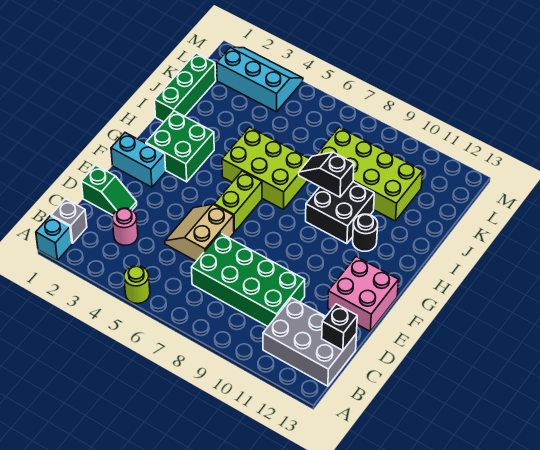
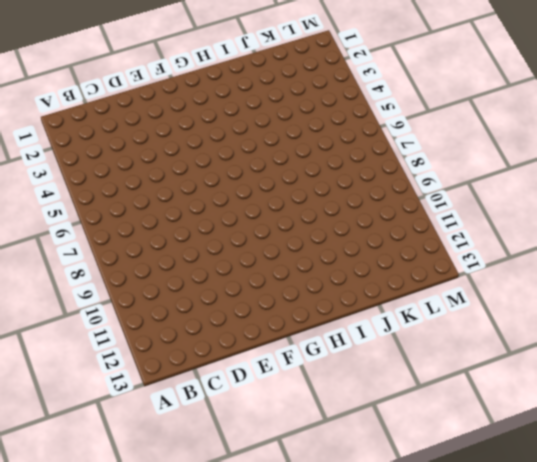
none -> cyan brick A1 level 1
none -> lime round brick A5 level 1
none -> grey brick B1 level 1

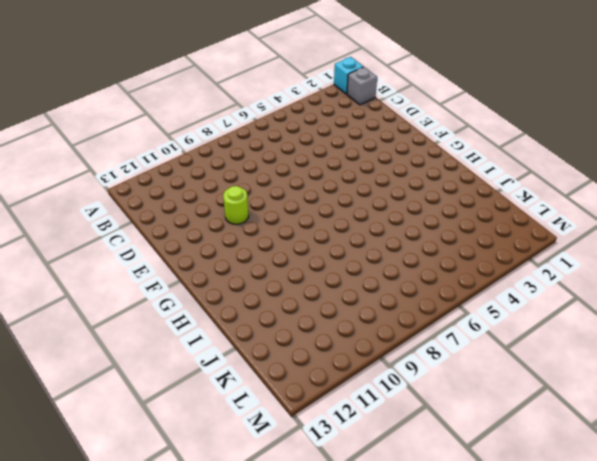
lime round brick E10 level 1 -> lime round brick A5 level 1
none -> grey brick B11:C13 level 1
none -> pink round brick C3 level 1
none -> green brick C7:D10 level 1

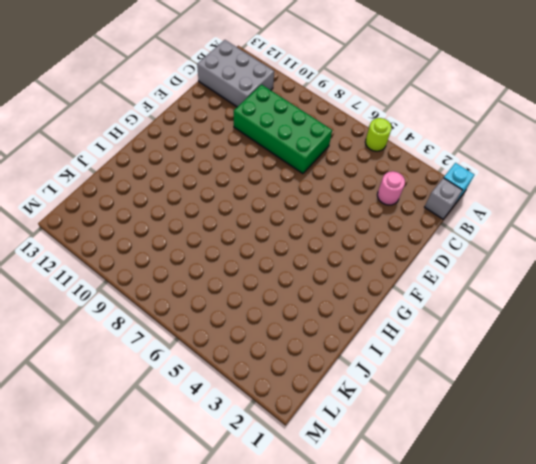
none -> green slope D1:D2 level 1 top 1
none -> tan slope D5:E6 level 1 top 6
none -> pink brick E12:F13 level 1

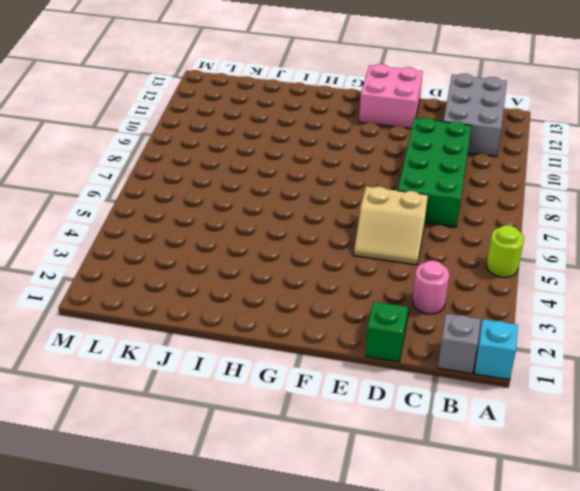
none -> cyan brick F1:F2 level 1
none -> lime brick F6:G6 level 1
none -> green brick G2:H3 level 1

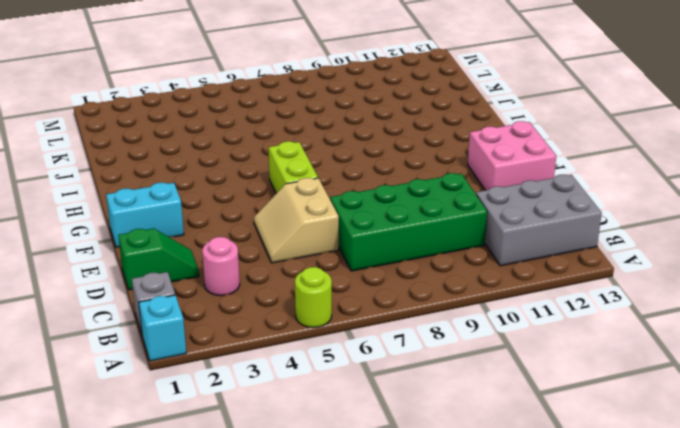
none -> green brick G2:H3 level 1
none -> lime brick H5:I7 level 1
none -> black brick H9:I10 level 1

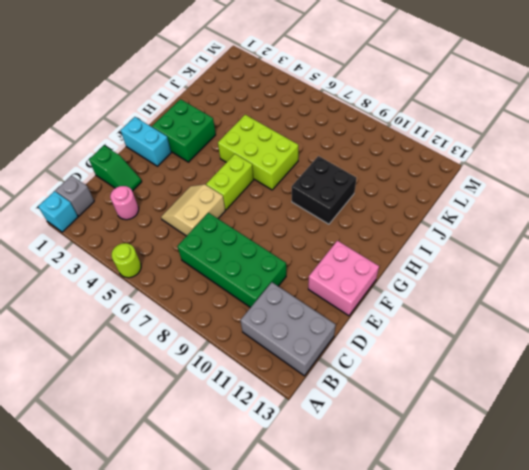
none -> black round brick H11 level 1
none -> green brick I1:K1 level 1
none -> lime brick J8:K11 level 1

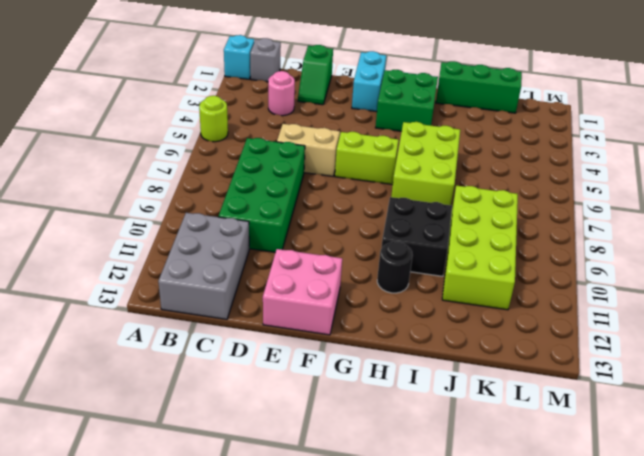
none -> cyan slope L2:M4 level 1 top L
none -> black brick C13 level 2
none -> black slope I8:I9 level 2 top 9

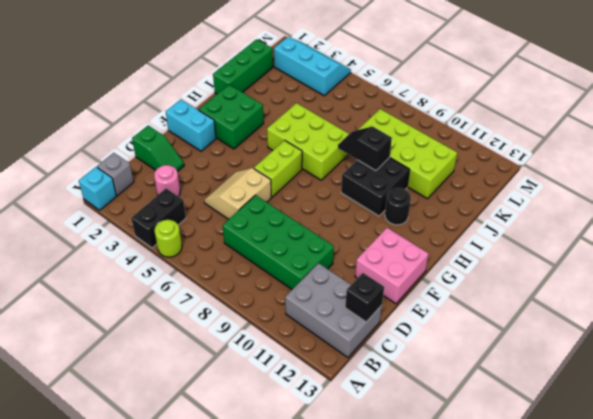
black brick A4:B4 level 1 -> none

